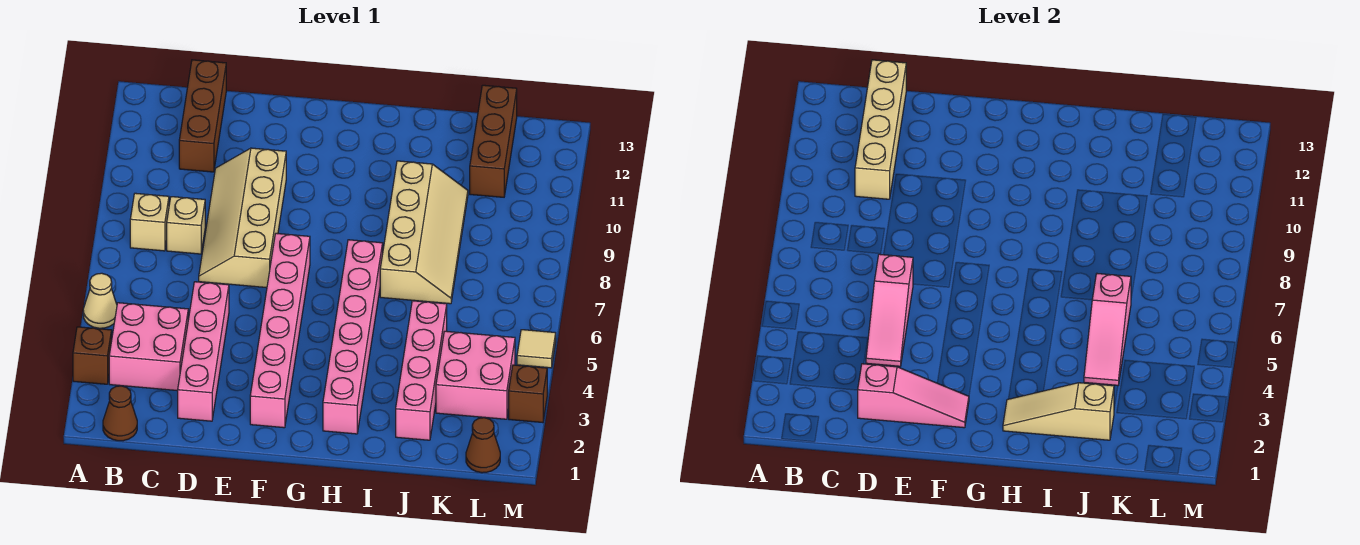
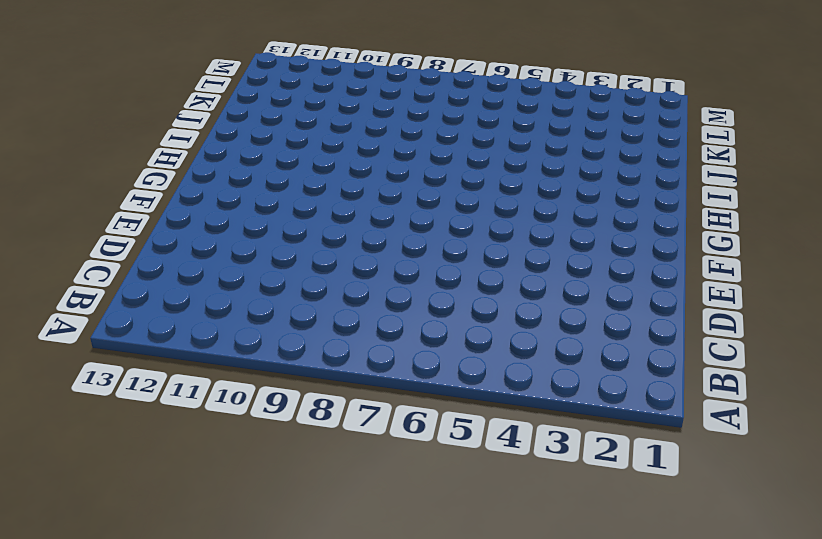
none -> brown brick A3 level 1
none -> tan cone A5 level 1
none -> brown cone B1 level 1

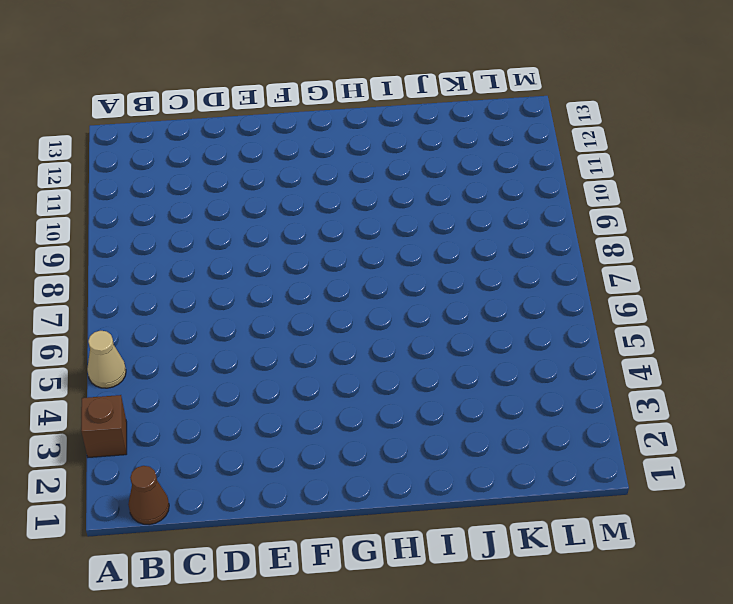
none -> pink brick B3:C4 level 1
none -> tan brick B8 level 1
none -> tan brick C8 level 1

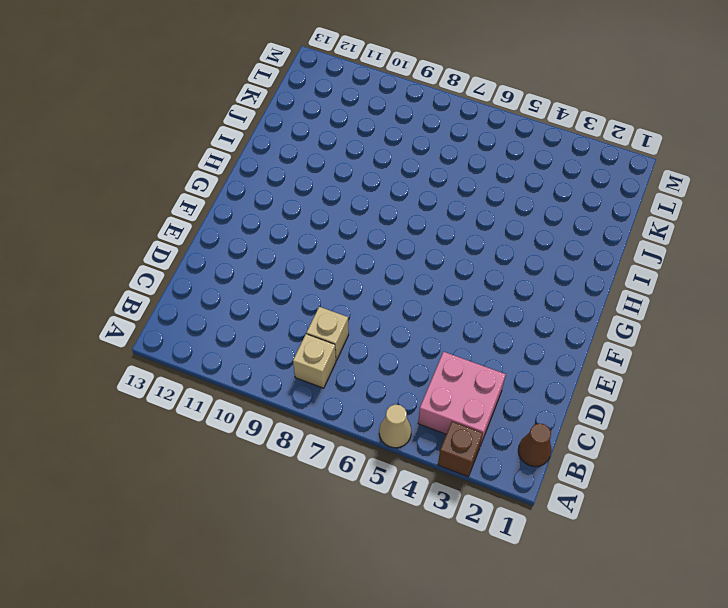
none -> brown brick C11:C13 level 1
none -> pink brick D2:D5 level 1
none -> tan slope D7:E10 level 1 top E

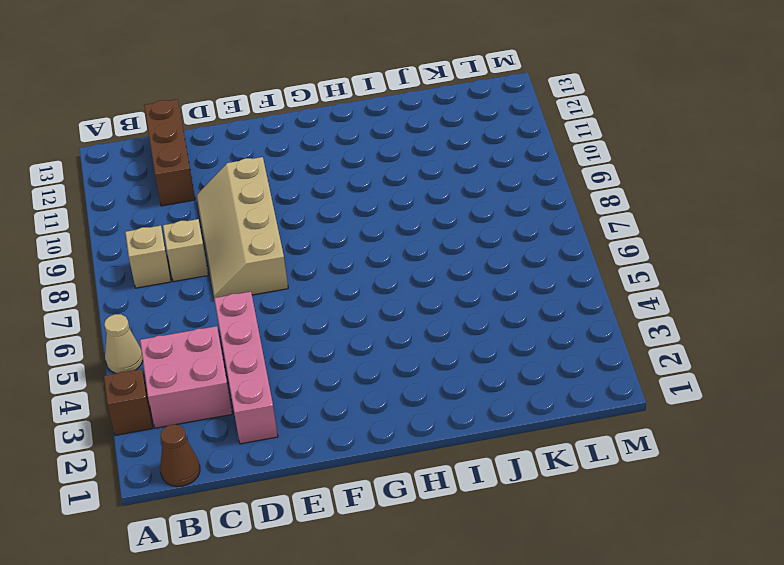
none -> pink brick F2:F7 level 1
none -> pink brick H2:H7 level 1
none -> tan slope I7:J10 level 1 top I

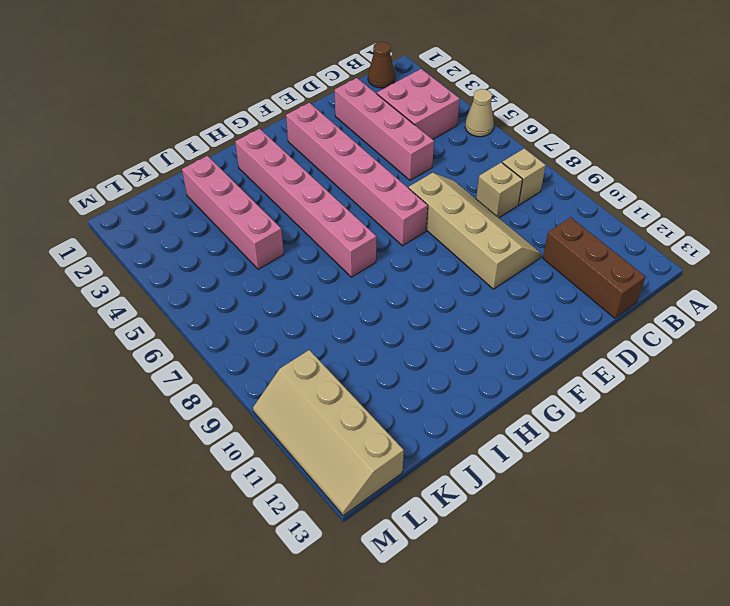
tan slope L10:M13 level 1 top L -> tan slope I7:J10 level 1 top I
none -> brown brick A3 level 1
none -> pink brick K3:L4 level 1
none -> brown brick K11:K13 level 1

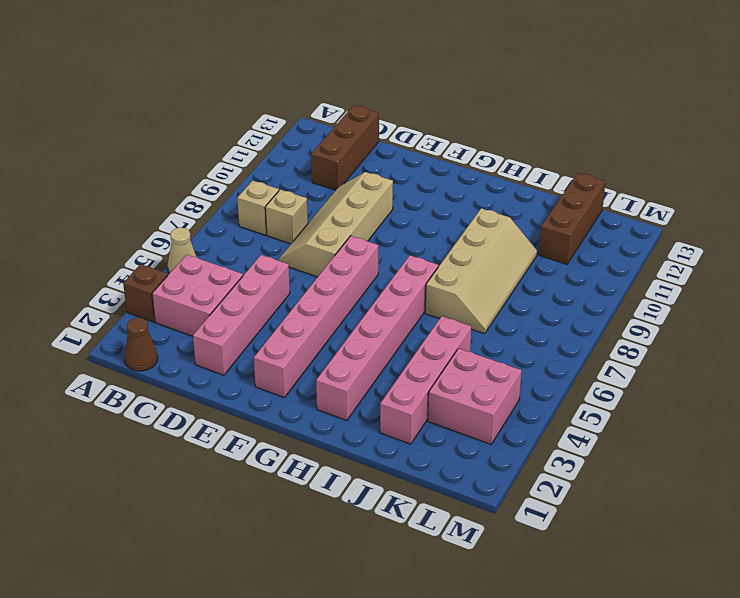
none -> brown cone L1 level 1
none -> brown brick M3 level 1
none -> tan tile M5 level 1

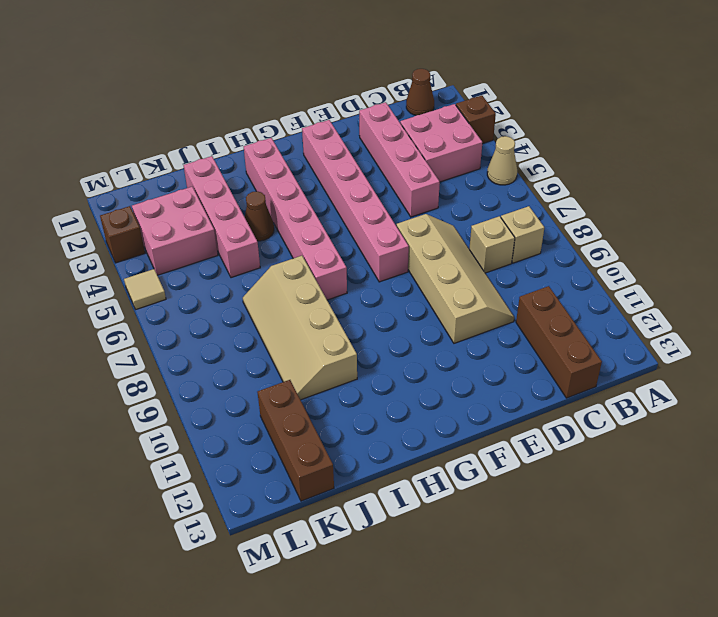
brown cone I4 level 1 -> brown cone L1 level 1
none -> tan brick C10:C13 level 2
none -> pink slope D2:F2 level 2 top D
none -> pink slope D4:D6 level 2 top 6

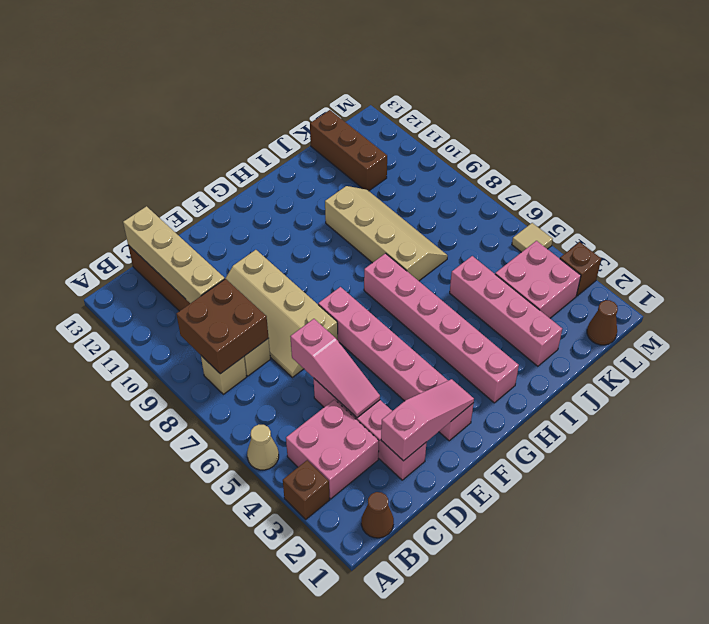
brown brick B8:C9 level 2 -> none
none -> tan slope H2:J2 level 2 top J
none -> pink slope J4:J6 level 2 top 6

